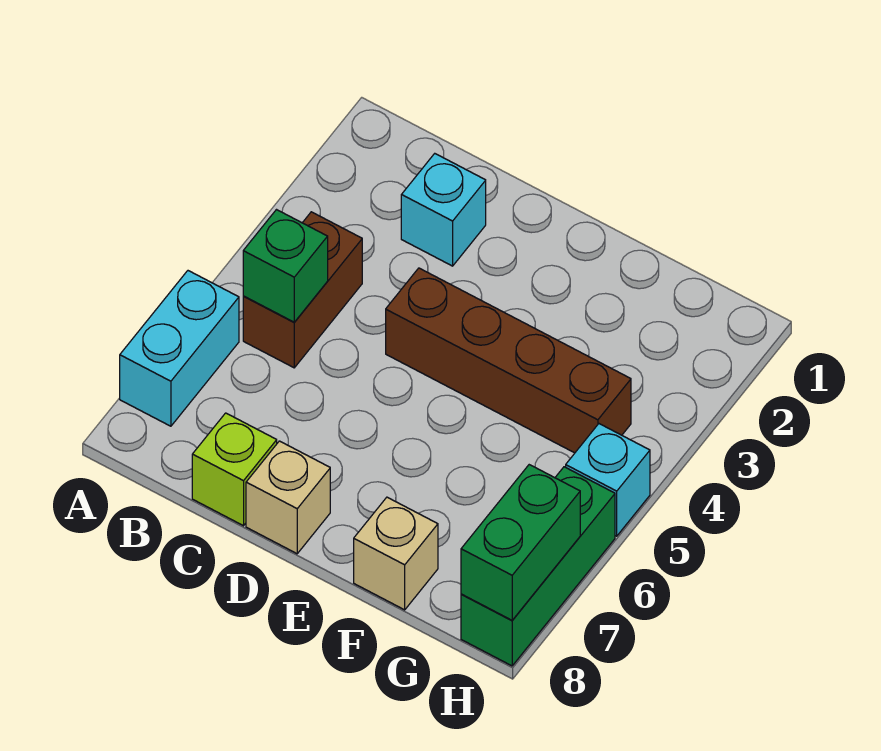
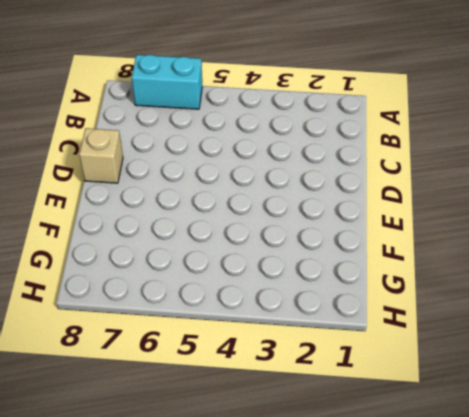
none -> brown brick B4:B5 level 1
none -> cyan brick C2 level 1

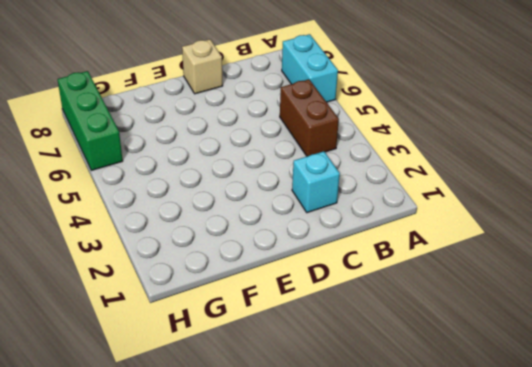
none -> lime brick C8 level 1
none -> brown brick D4:G4 level 1

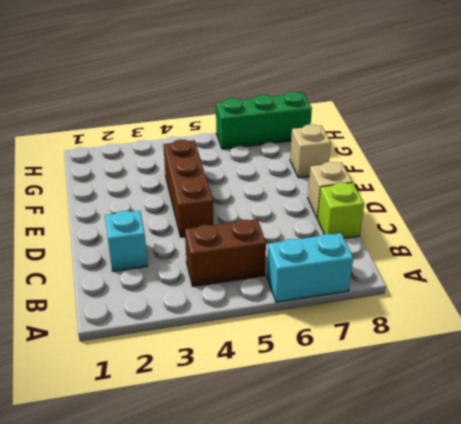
brown brick D4:F4 level 1 -> brown brick D4:G4 level 1
none -> cyan brick H5 level 1
none -> green brick B5 level 2

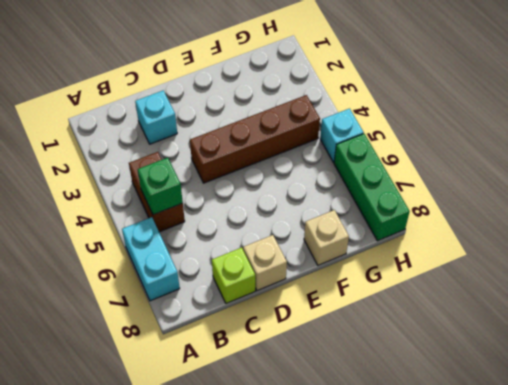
none -> green brick H7:H8 level 2

